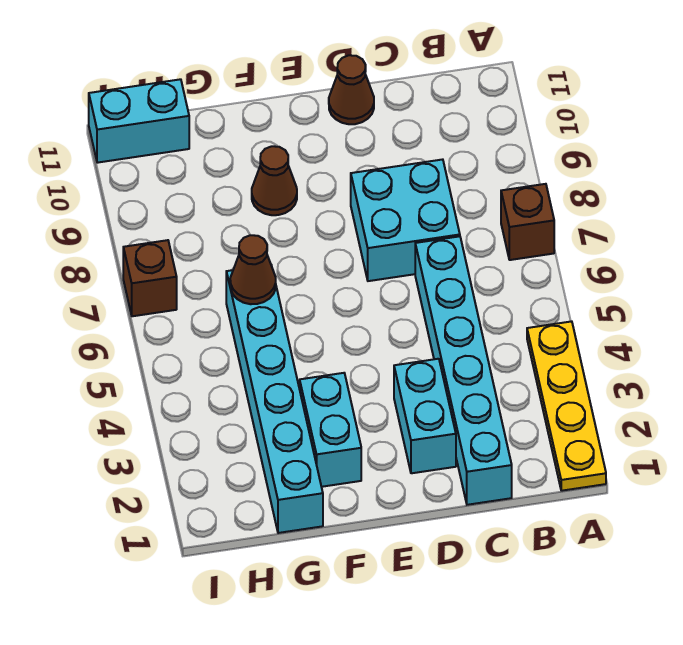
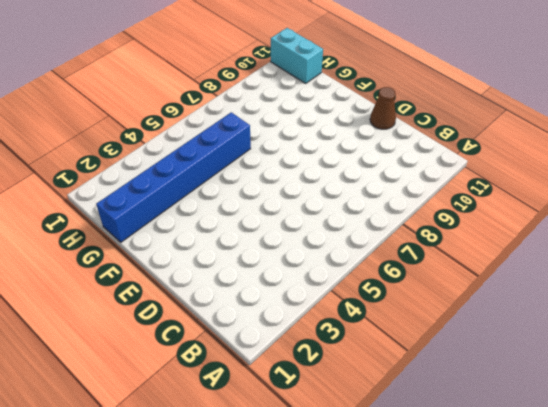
blue brick G1:G6 level 1 -> cyan brick G1:G6 level 1
none -> yellow plate A1:A4 level 1
none -> brown brick A7 level 1
none -> cyan brick C1:C6 level 1

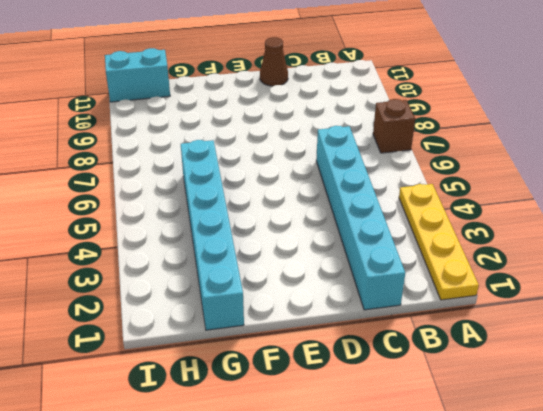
none -> cyan brick C7:D8 level 1
none -> cyan brick D2:D3 level 1
none -> cyan brick F2:F3 level 1

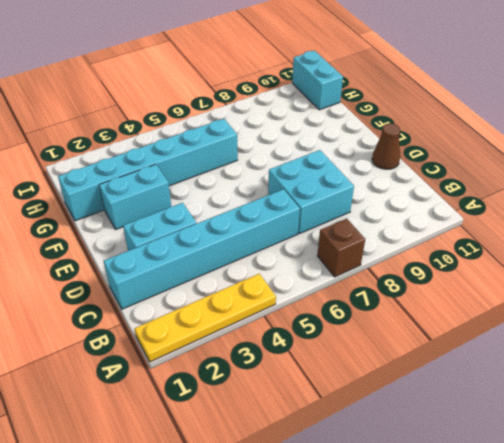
none -> brown cone F9 level 1
none -> brown brick I7 level 1
none -> brown cone G6 level 2

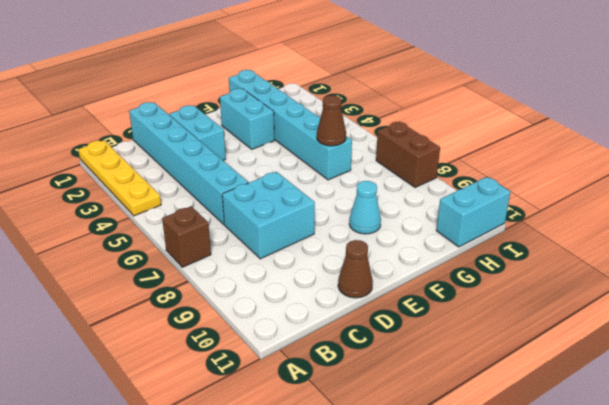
cyan cone F9 level 1 -> brown cone F9 level 1
brown brick I7:I8 level 1 -> brown brick I7 level 1

